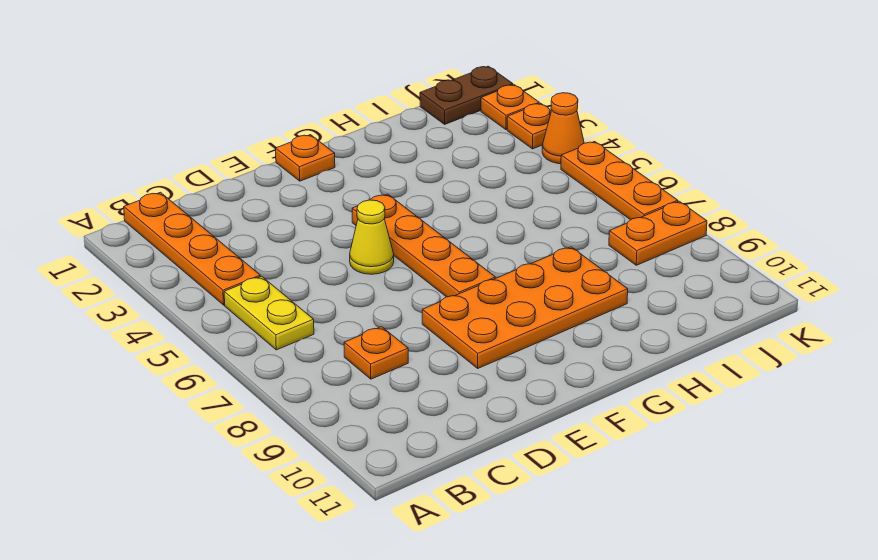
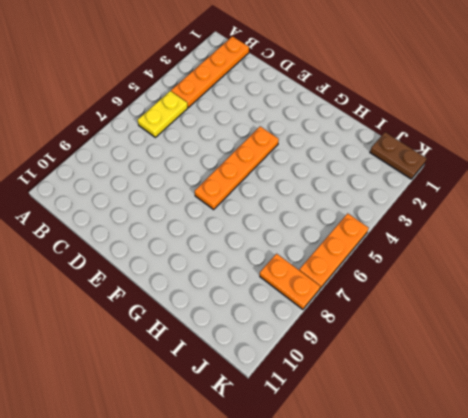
none -> orange plate C8 level 1
none -> yellow cone E5 level 1
none -> orange plate E8:H9 level 1

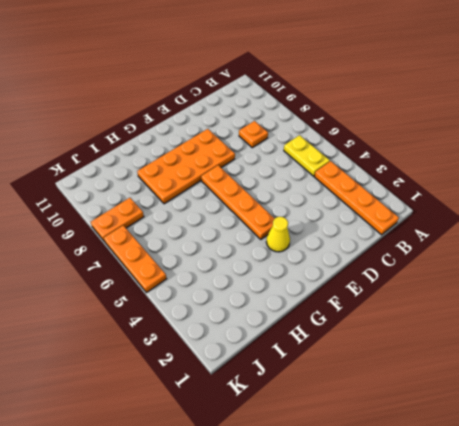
yellow cone F3 level 1 -> yellow cone E5 level 1
none -> orange plate F1 level 1
none -> brown plate J1:K1 level 1
none -> orange plate K2 level 1

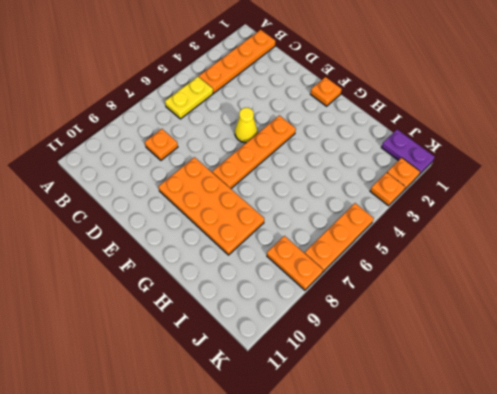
purple plate J1:K1 level 1 -> brown plate J1:K1 level 1
none -> orange cone K4 level 1

